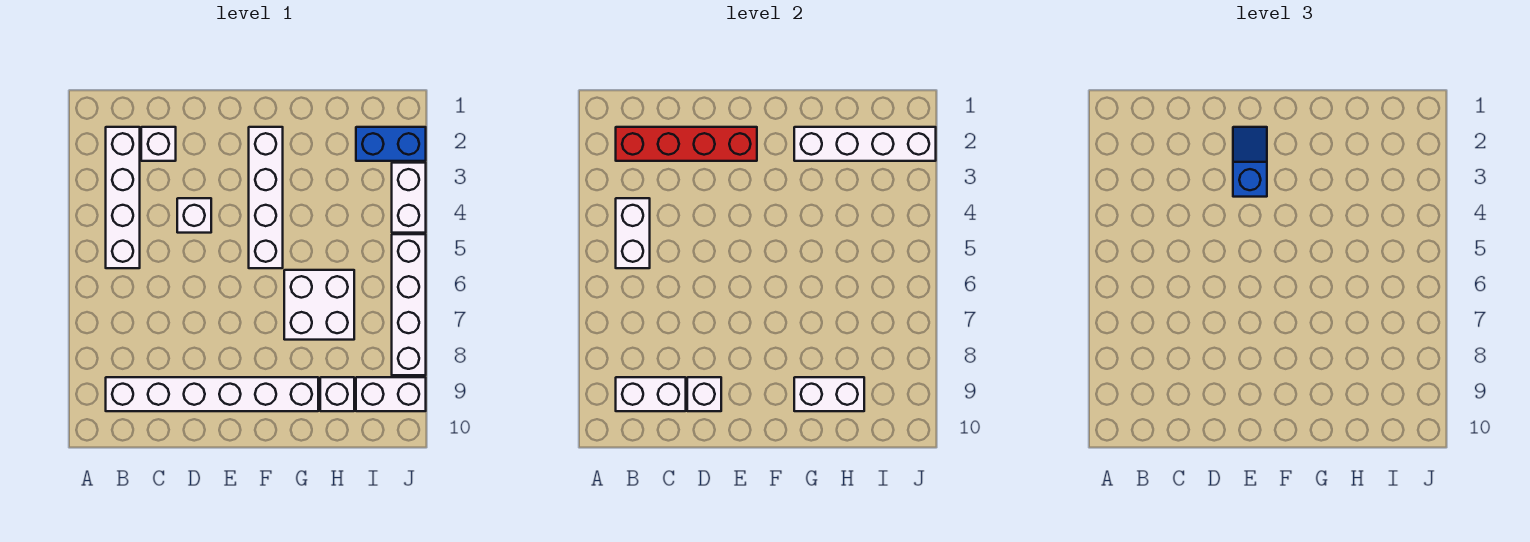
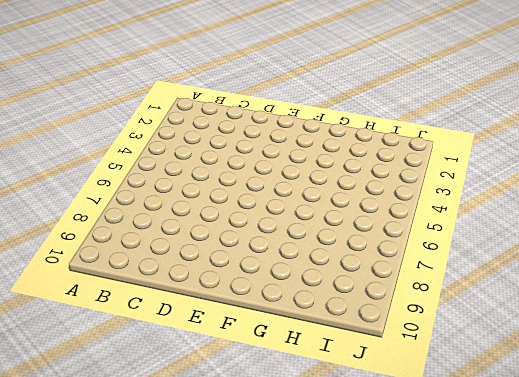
none -> white brick B2:B5 level 1
none -> white brick B9:G9 level 1
none -> white brick C2 level 1

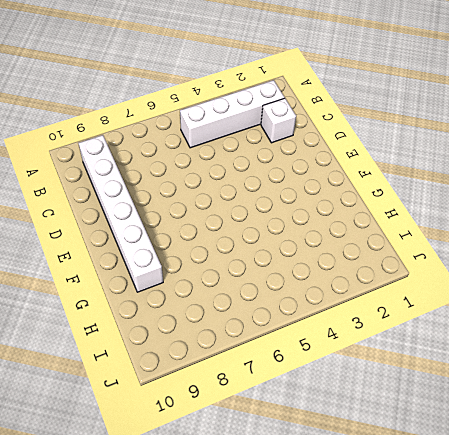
none -> white brick D4 level 1
none -> white brick F2:F5 level 1
none -> white brick G6:H7 level 1

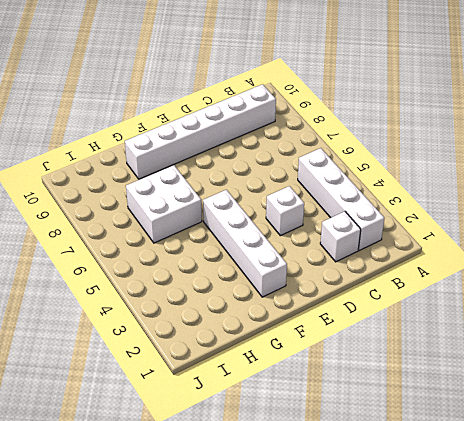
none -> white brick H9 level 1
none -> blue brick I2:J2 level 1
none -> white brick I9:J9 level 1

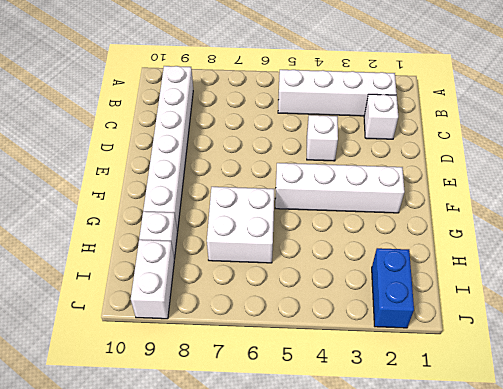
none -> white brick J3:J4 level 1
none -> white brick J5:J8 level 1
none -> red brick B2:E2 level 2

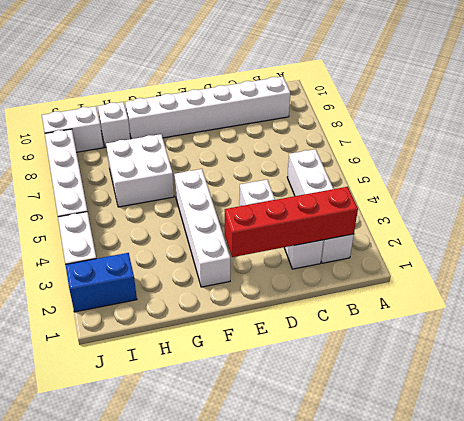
none -> white brick B4:B5 level 2
none -> white brick B9:C9 level 2
none -> white brick D9 level 2

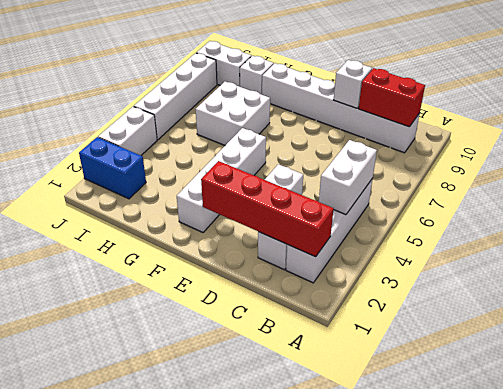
red brick B9:C9 level 2 -> white brick B9:C9 level 2
none -> white brick G2:J2 level 2
none -> white brick G9:H9 level 2
none -> blue slope E2:E3 level 3 top 3

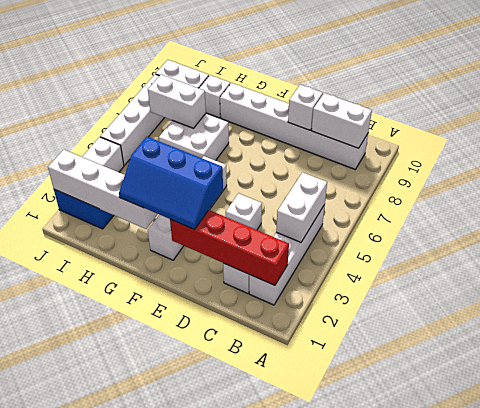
blue slope E2:G3 level 3 top 3 -> blue slope E2:E3 level 3 top 3
white brick H7:I7 level 2 -> white brick G9:H9 level 2

